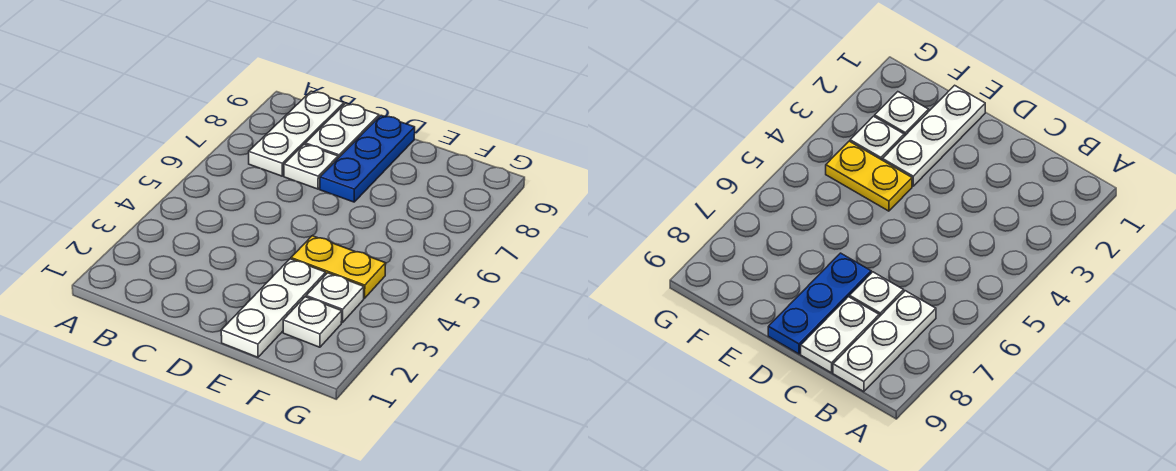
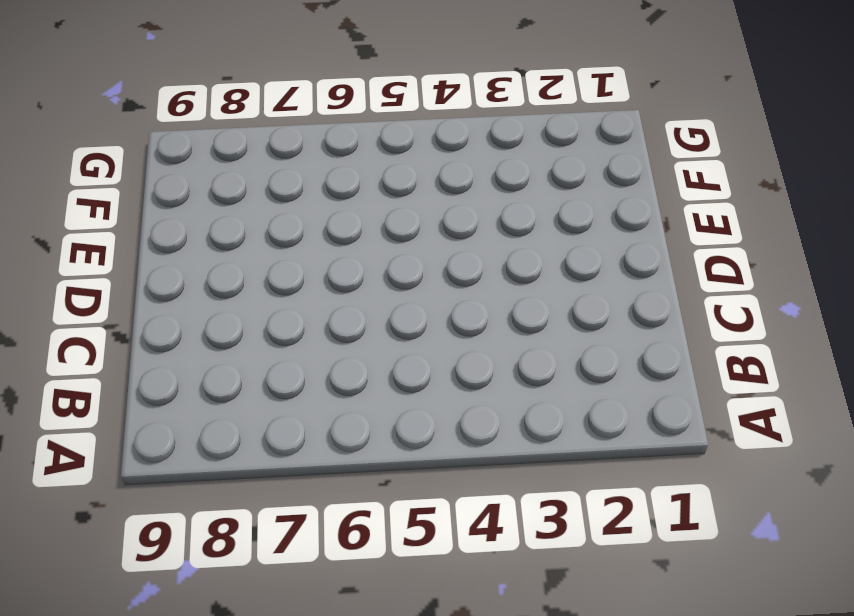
none -> white plate B7:B9 level 1
none -> white plate C7 level 1

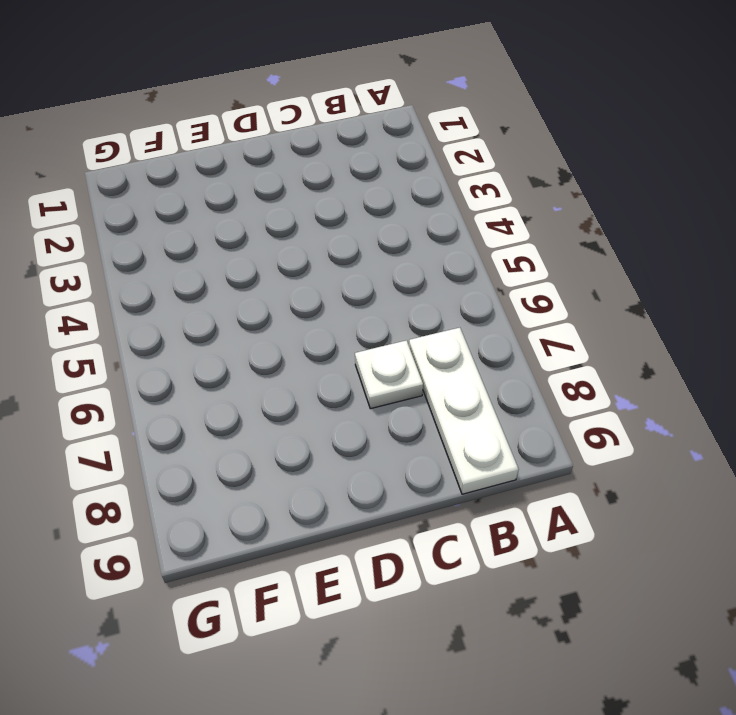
none -> white plate C8:C9 level 1
none -> blue plate D7:D9 level 1

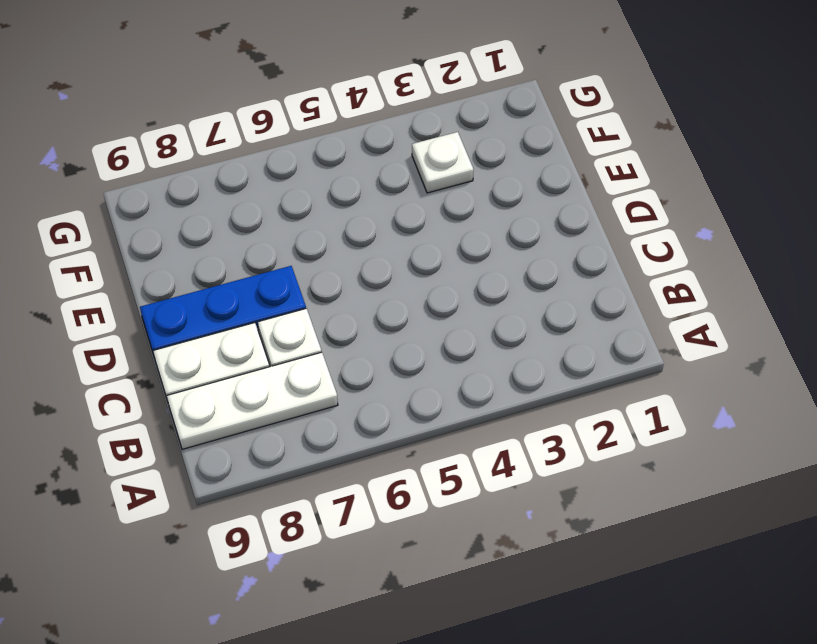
none -> white plate E1:E3 level 1
none -> yellow plate E4:F4 level 1

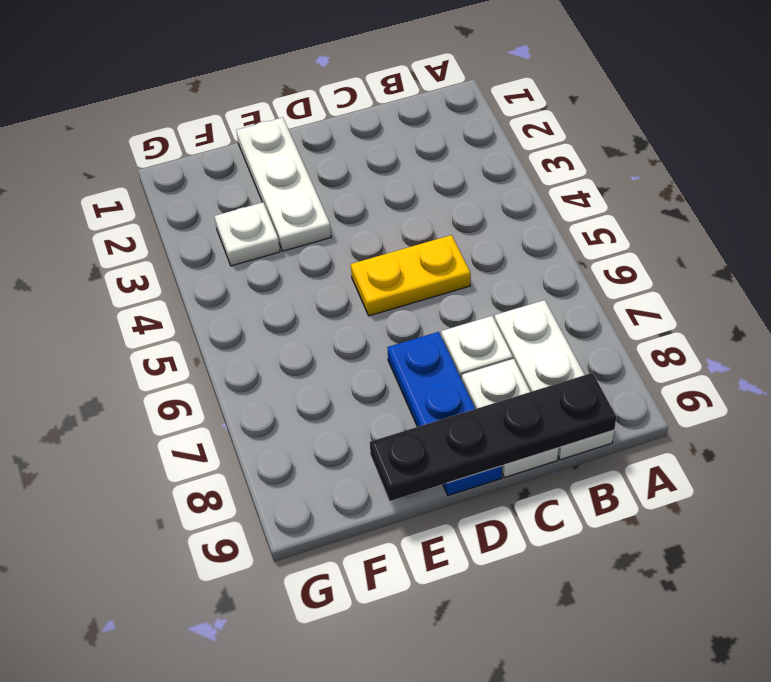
black plate B9:E9 level 2 -> none
yellow plate C5:D5 level 1 -> yellow plate E4:F4 level 1
none -> white plate F2 level 1

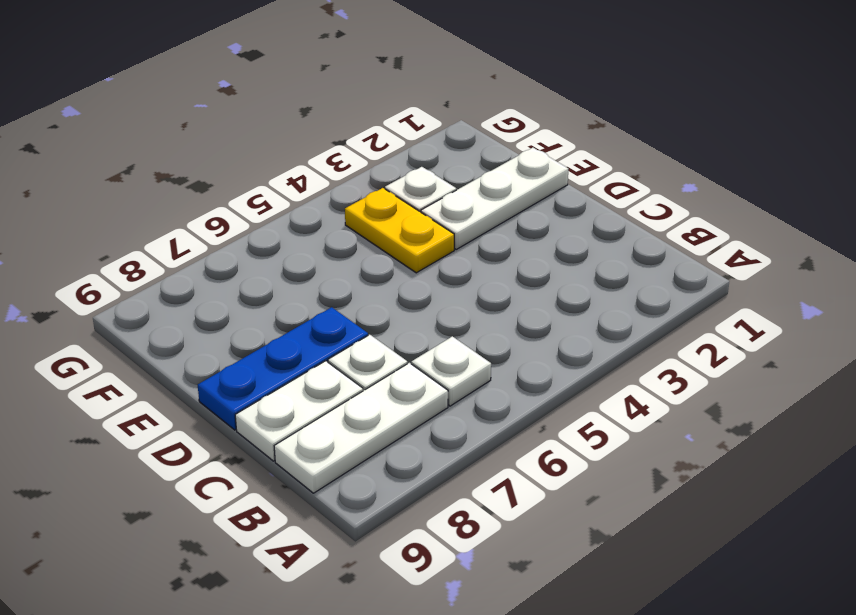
white plate B6 level 1 -> white plate F2 level 1

